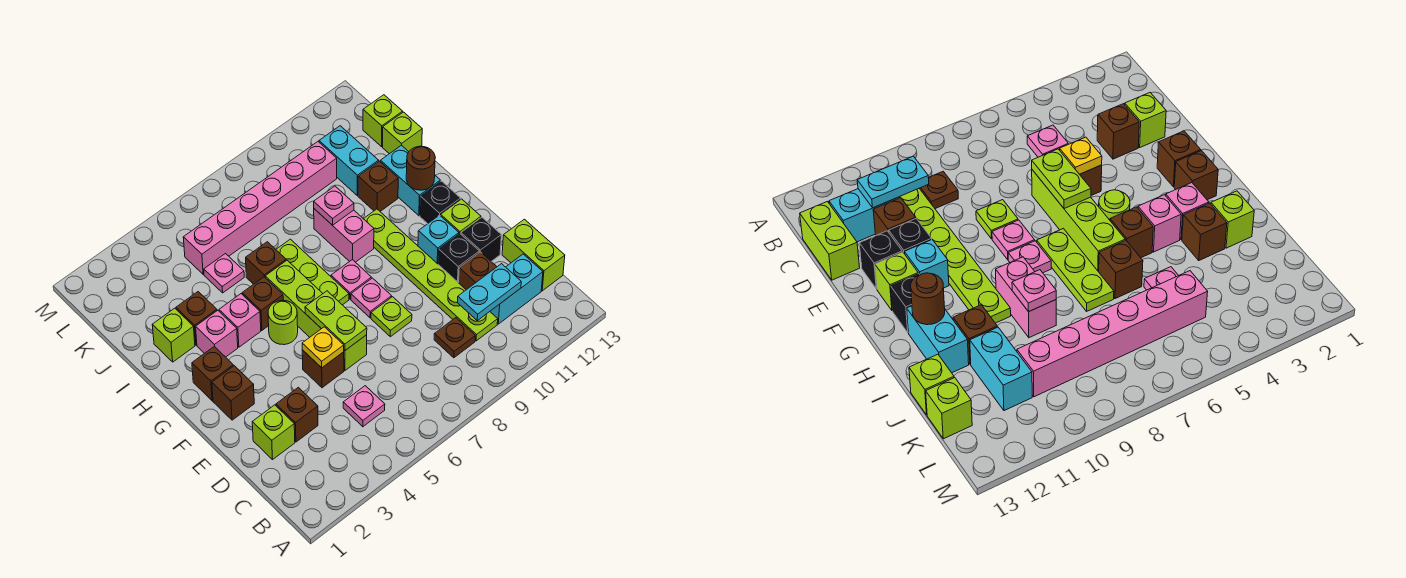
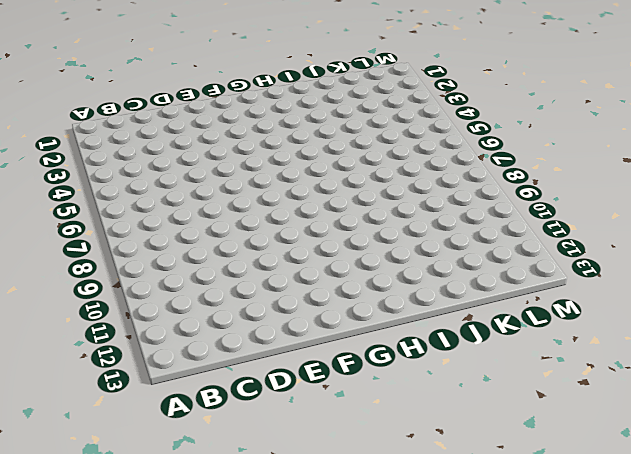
none -> pink plate C5 level 1
none -> brown plate C9 level 1
none -> lime plate C10:H10 level 1
none -> cyan brick C11:C12 level 1

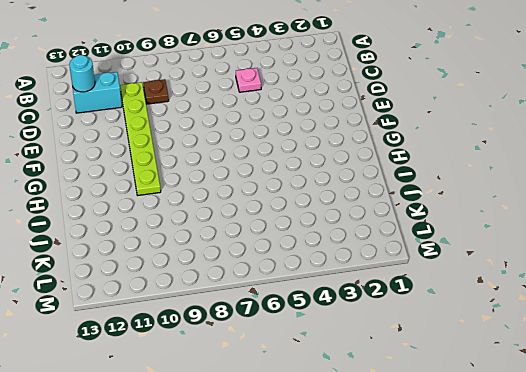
cyan round brick C12 level 2 -> none
none -> lime brick C13:D13 level 1
none -> lime brick D2 level 1
none -> brown brick D3 level 1
none -> brown brick D11 level 1

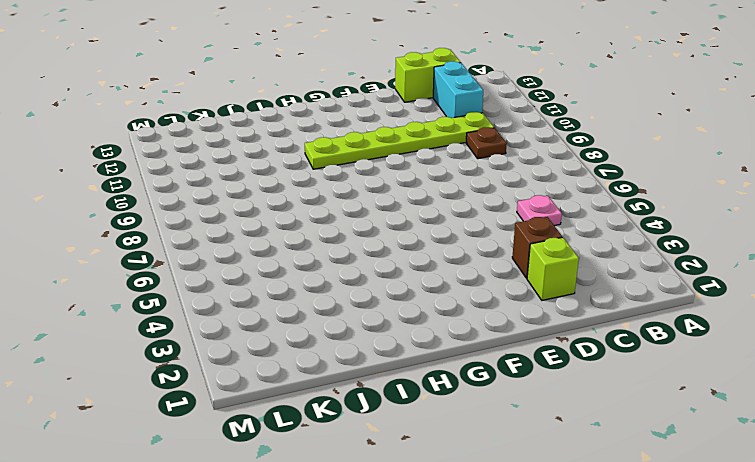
none -> brown brick D11 level 1
none -> brown brick E5 level 1
none -> lime brick E6:H6 level 1
none -> lime plate E8 level 1

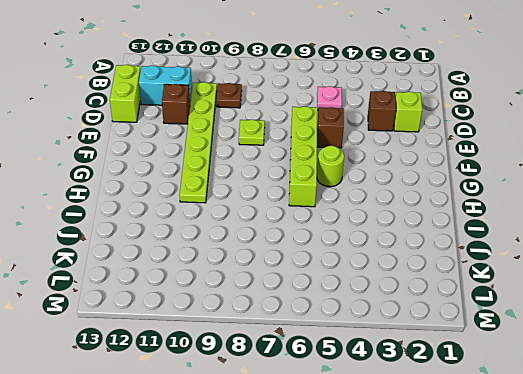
none -> black brick E11 level 1
none -> black brick E12 level 1
none -> brown brick F2 level 1
none -> pink plate F8 level 1

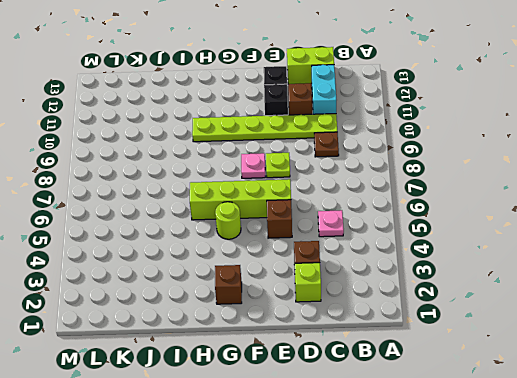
none -> brown brick F2 level 1
none -> cyan brick F11 level 1
none -> lime brick F12 level 1
none -> lime plate G7:I7 level 1

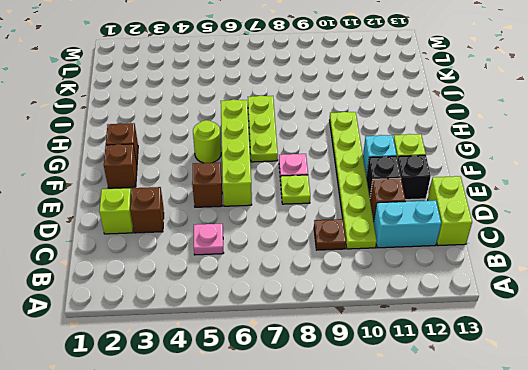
none -> pink plate G8 level 1
none -> black brick G12 level 1
none -> pink brick H3 level 1
none -> pink brick H4 level 1

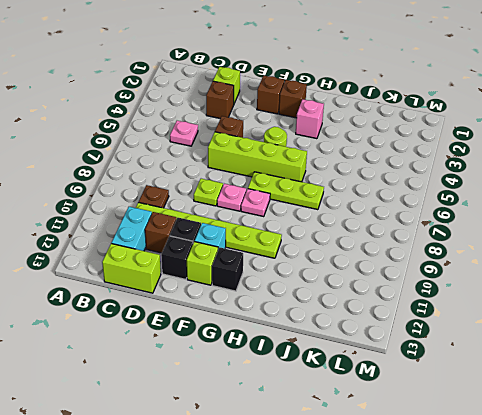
none -> pink brick H4 level 1
none -> brown brick H5 level 1
none -> pink brick H9:I9 level 1
none -> cyan brick H12:I12 level 1

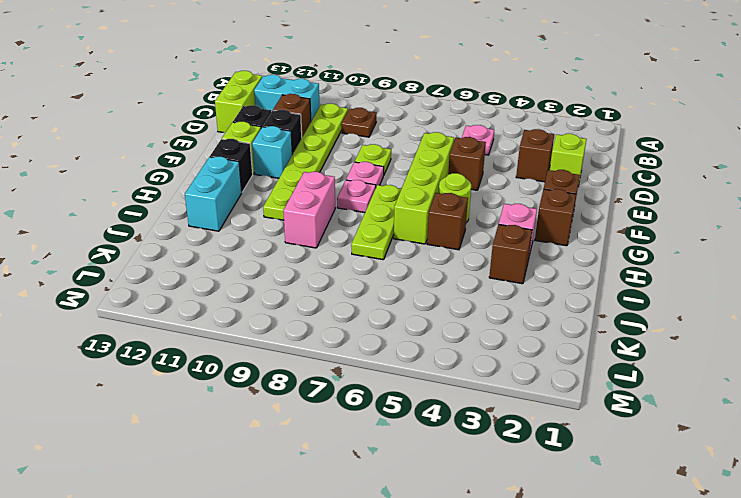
none -> pink brick H4 level 1
none -> lime brick I2 level 1
none -> brown brick I6 level 1
none -> brown brick I11 level 1

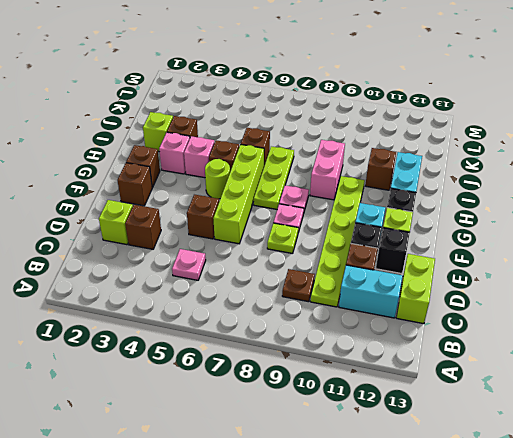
none -> pink plate J5 level 1
none -> cyan brick J11:K11 level 1
none -> lime brick J13 level 1
none -> pink brick K5:K10 level 1

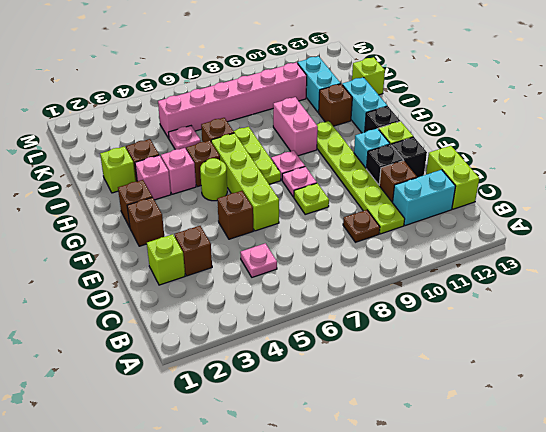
none -> lime brick K13 level 1
none -> cyan plate C10:C11 level 2
none -> yellow plate E5 level 2
none -> lime plate E6:F6 level 2

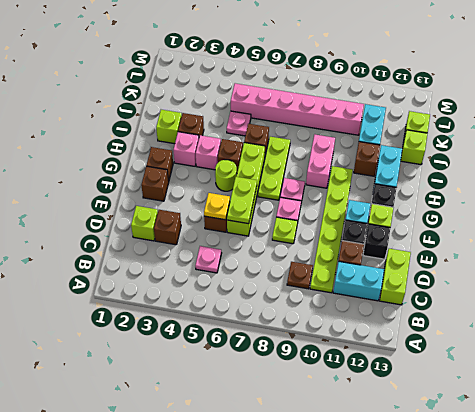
none -> cyan plate C10:C11 level 2
none -> brown round brick H12 level 2
none -> pink plate I9 level 2

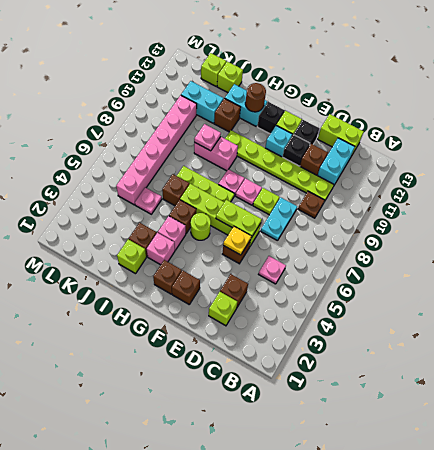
cyan plate D7:D8 level 1 -> cyan plate C10:C11 level 2

